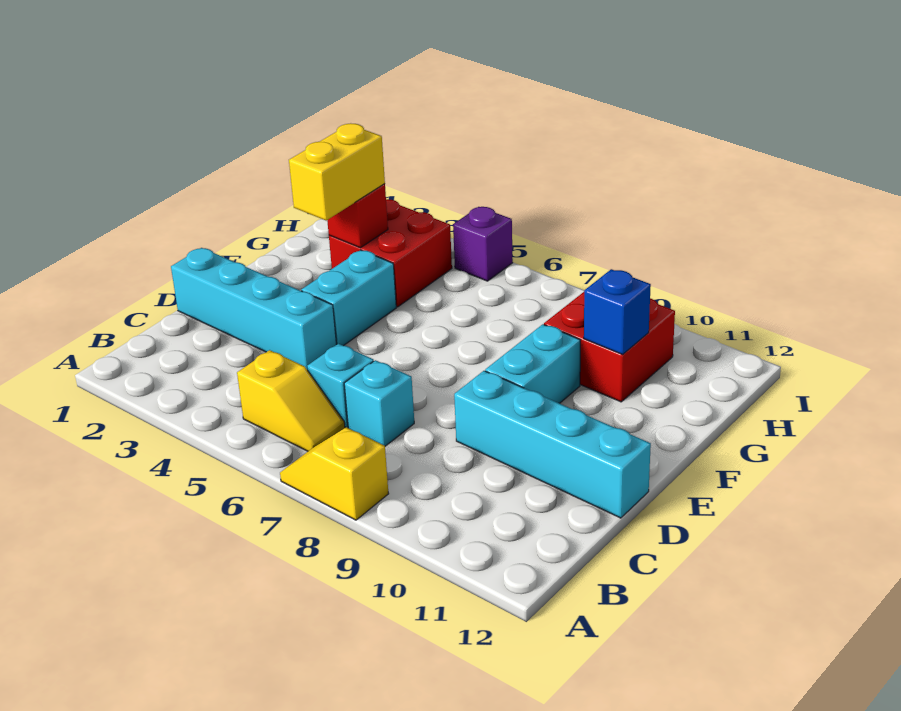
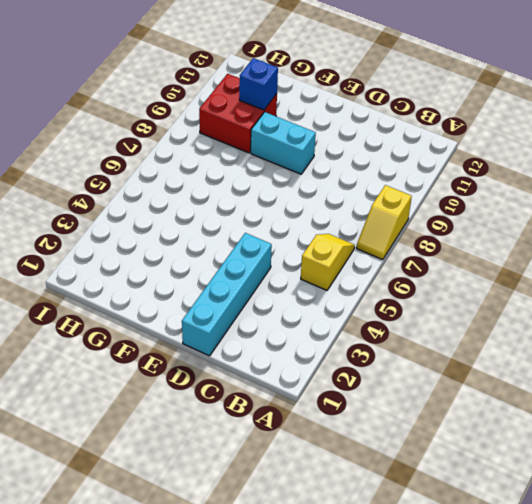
none -> cyan brick C6 level 1
none -> cyan brick C7 level 1
none -> cyan brick D9:D12 level 1

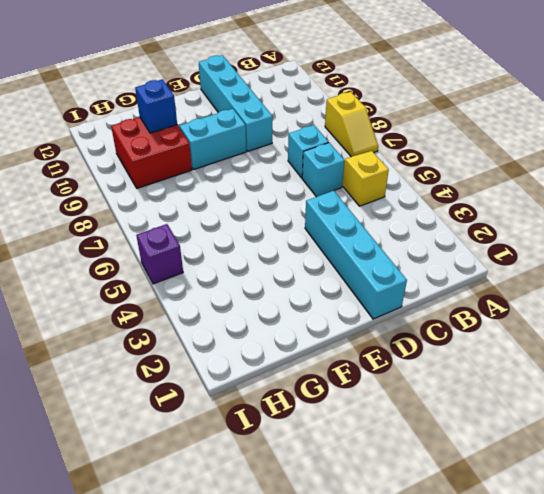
none -> cyan brick E4:F4 level 1
none -> red brick G3:H4 level 1
none -> red brick G3 level 2

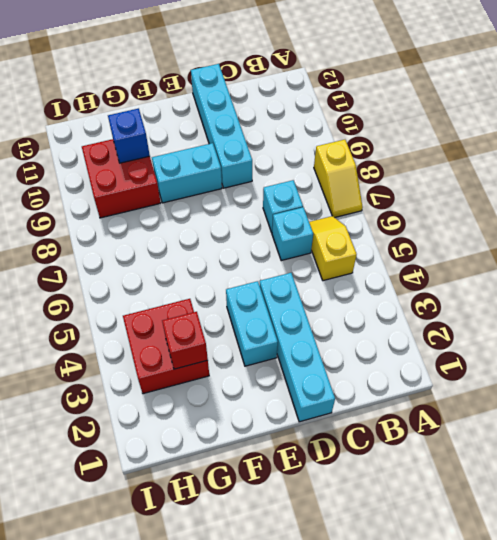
cyan brick E3:E4 level 1 -> cyan brick E4:F4 level 1
none -> purple brick I5 level 1
none -> yellow brick F3:G3 level 3

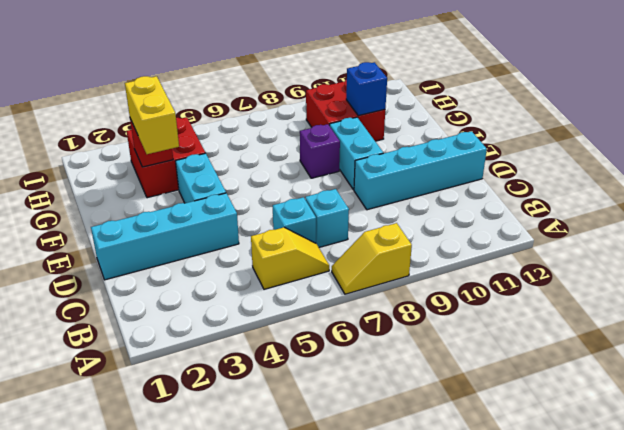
purple brick F8 level 1 -> purple brick I5 level 1

